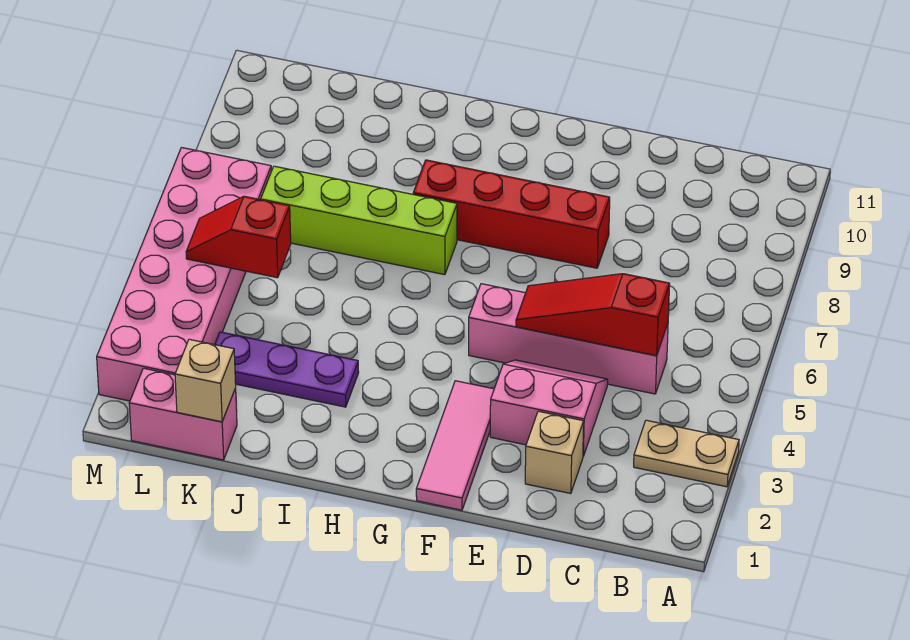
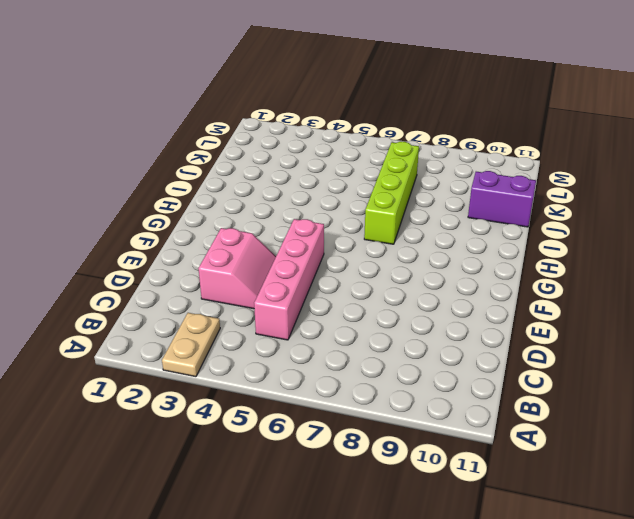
purple brick J10:J11 level 1 -> none
none -> tan brick D2 level 1
none -> red brick E8:H8 level 1
none -> pink tile F1:F3 level 1

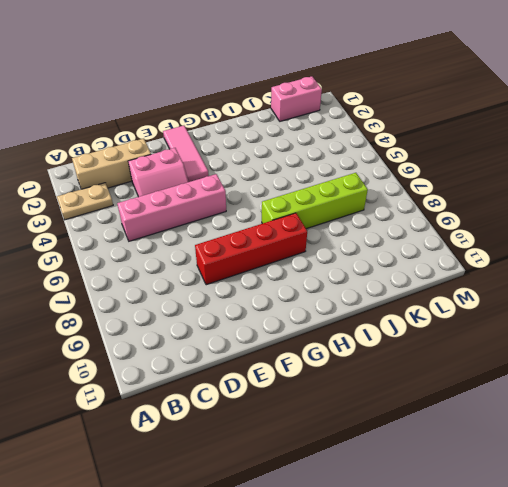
tan brick B2:D2 level 1 -> tan brick D2 level 1
none -> purple plate I3:K3 level 1
none -> pink brick L2:M7 level 1
none -> red slope C5:E5 level 2 top C

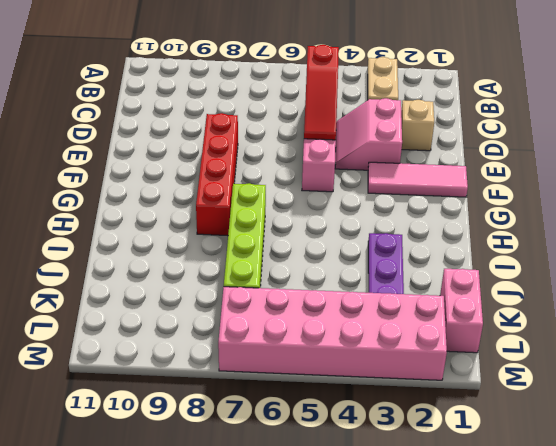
none -> tan brick K1 level 2
none -> red slope K5:L5 level 2 top K

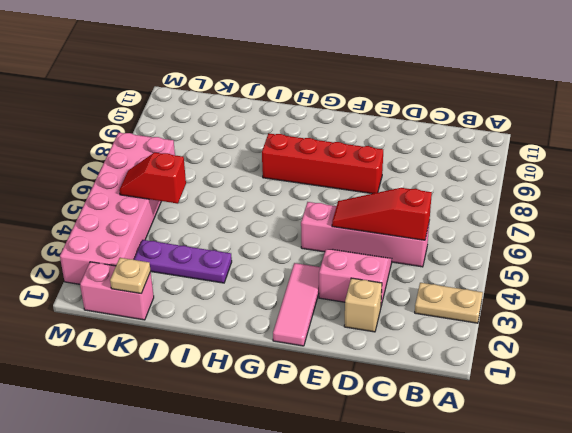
tan plate K1 level 2 -> tan brick K1 level 2
none -> lime brick H7:K7 level 1

